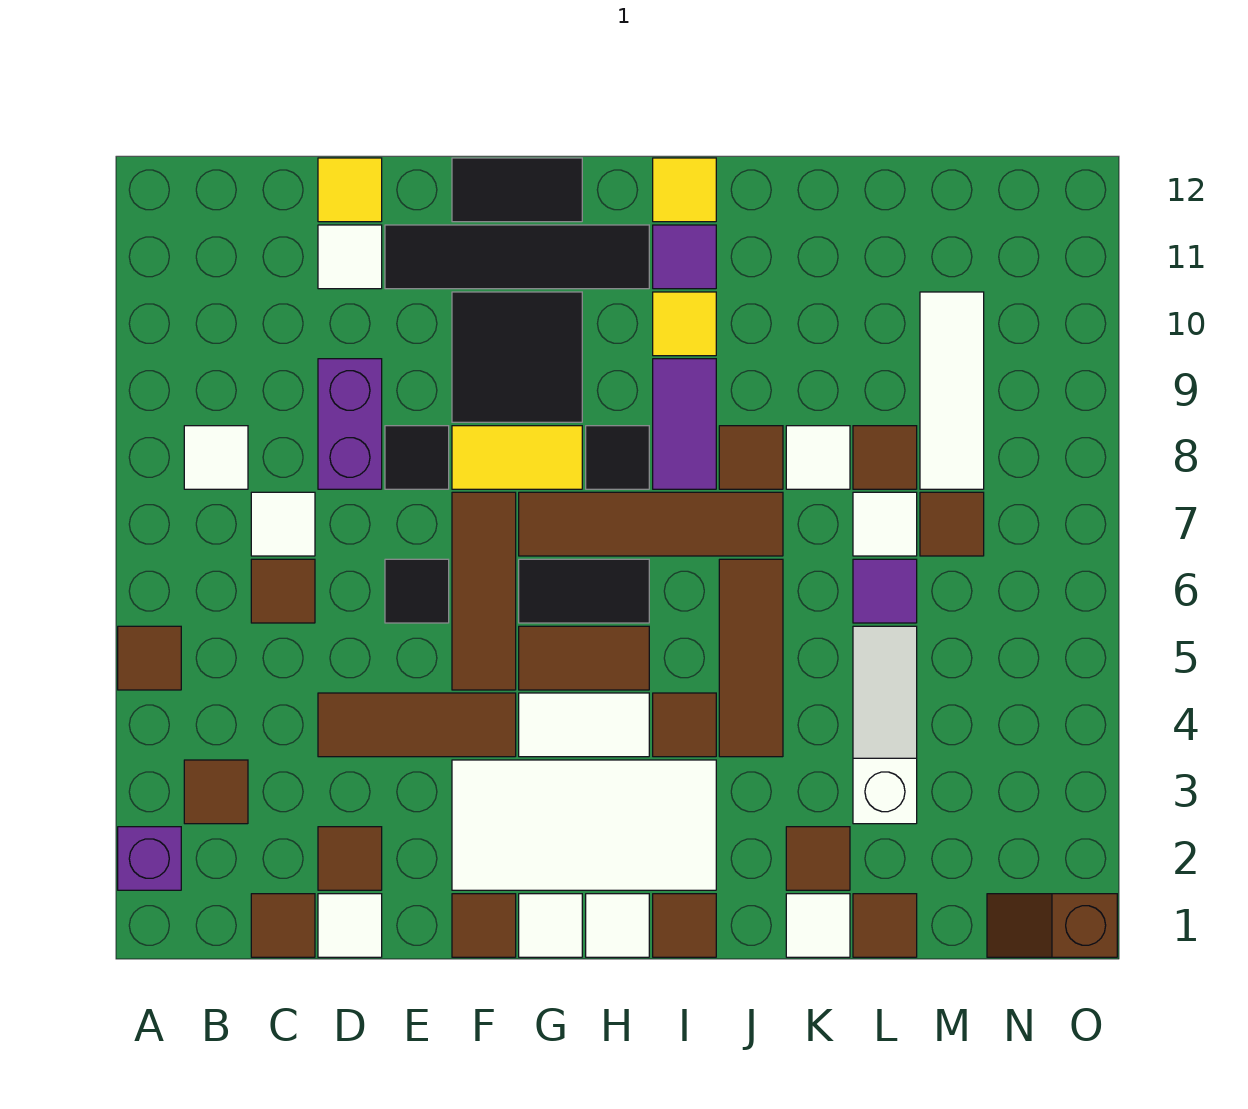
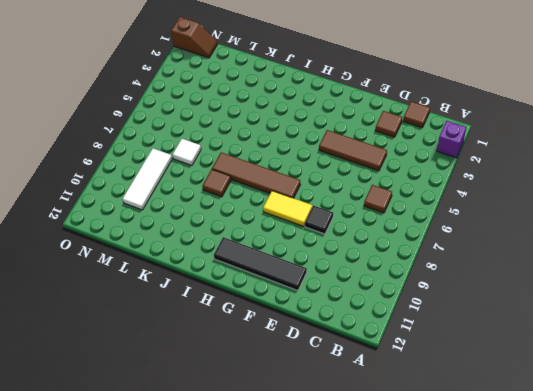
none -> brown tile A5 level 1
none -> brown tile B3 level 1
none -> white tile B8 level 1
none -> white tile C7 level 1

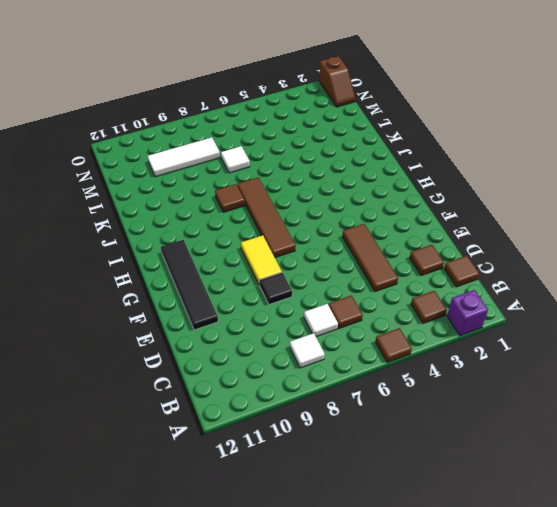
none -> white tile D1 level 1
none -> purple brick D8:D9 level 1
none -> white tile D11 level 1
none -> yellow tile D12 level 1

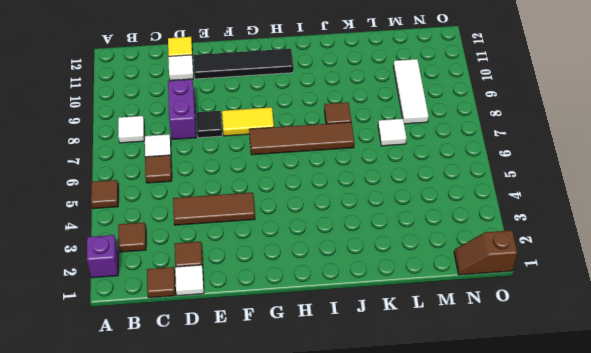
none -> black tile E6 level 1
none -> brown tile F1 level 1
none -> white tile F2:I3 level 1
none -> brown tile F5:F7 level 1

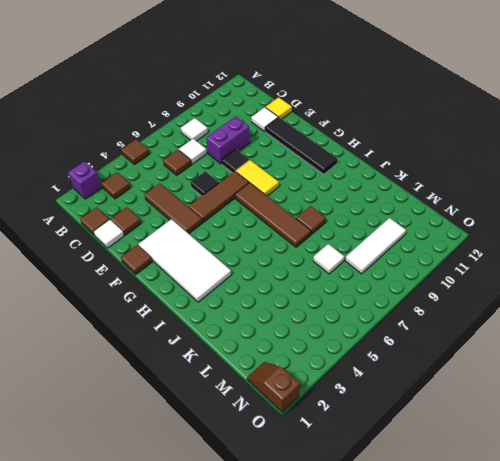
none -> black tile F9:G10 level 1
none -> black tile F12:G12 level 1
none -> white tile G1 level 1
none -> white tile G4:H4 level 1

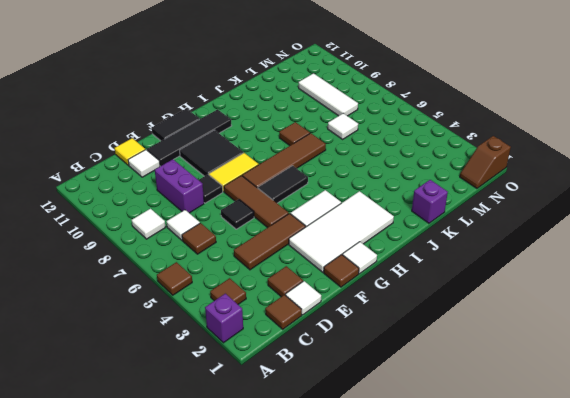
purple brick K1 level 1 -> white tile K1 level 1
none -> brown tile G5:H5 level 1
none -> white tile H1 level 1
none -> black tile H8 level 1
none -> brown tile I1 level 1

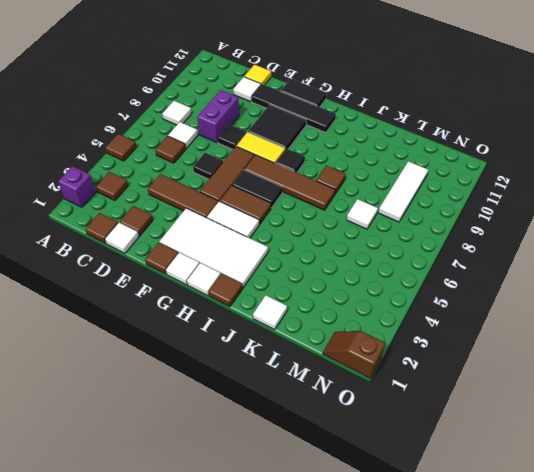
none -> brown tile I4 level 1
none -> purple tile I8:I9 level 1
none -> yellow tile I10 level 1
none -> purple tile I11 level 1

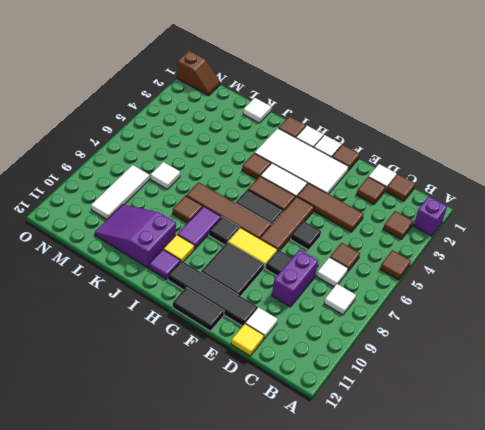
purple slope J10:L11 level 1 top J -> none
none -> yellow tile I12 level 1
none -> brown tile J4:J6 level 1
none -> brown tile K2 level 1
none -> white tile K8 level 1

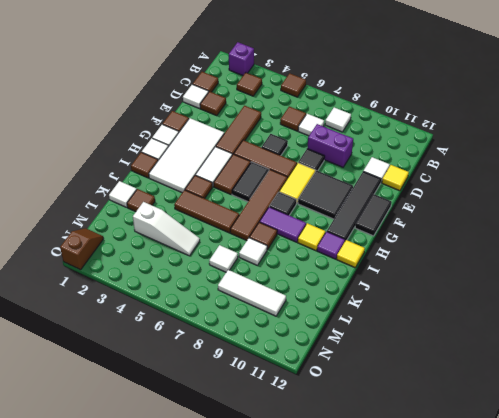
none -> brown tile L1 level 1
none -> purple tile L6 level 1
none -> brown tile L8 level 1
none -> brown tile M7 level 1

